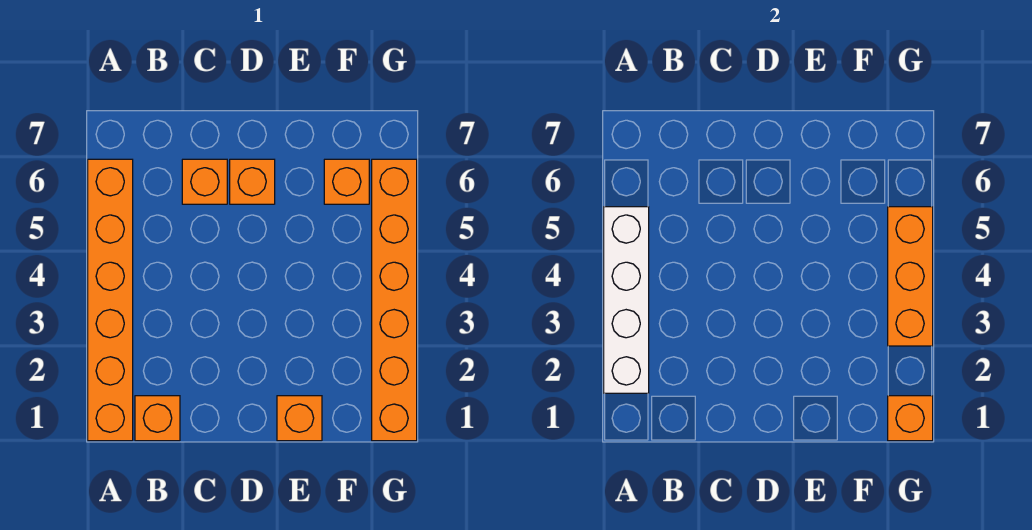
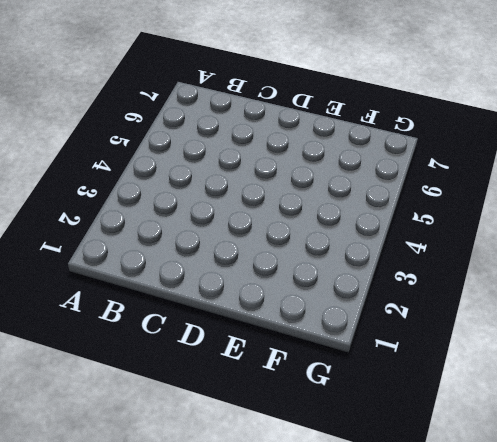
none -> orange brick A1:A6 level 1
none -> orange brick B1 level 1

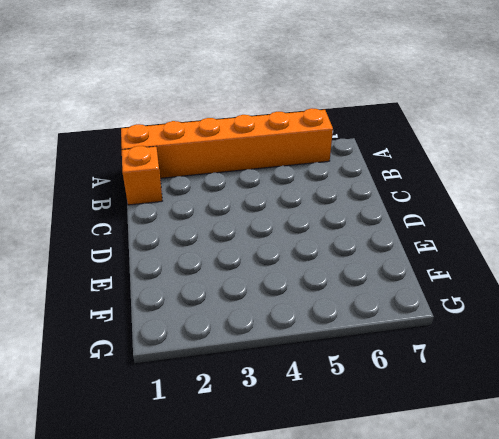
none -> orange brick C6 level 1
none -> orange brick D6 level 1

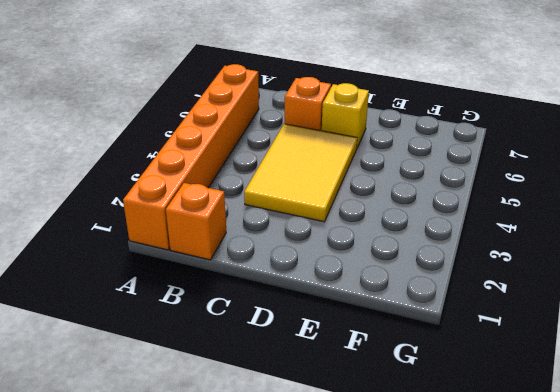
yellow tile C3:D5 level 1 -> none
yellow brick D6 level 1 -> orange brick D6 level 1
none -> orange brick E1 level 1
none -> orange brick F6 level 1

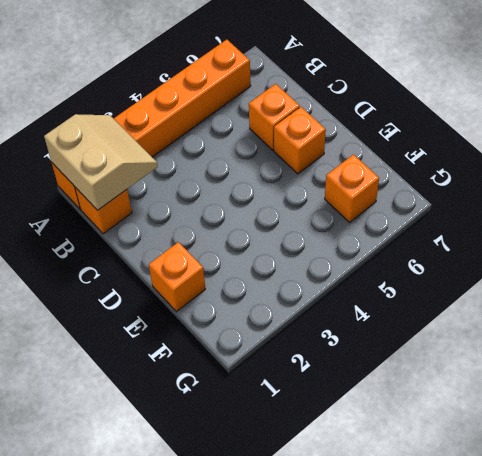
tan slope A1:B2 level 2 top 1 -> white brick A2:A5 level 2
none -> orange brick G1:G6 level 1
none -> orange brick G1 level 2

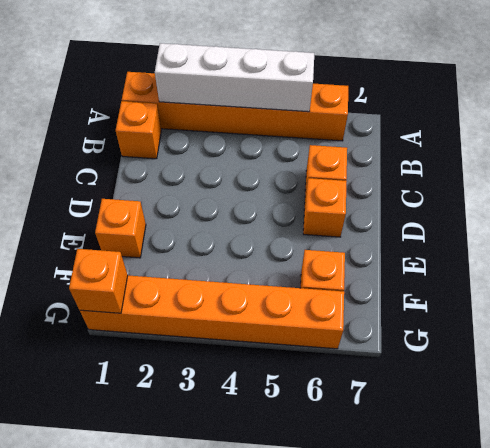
none -> orange brick G3:G5 level 2

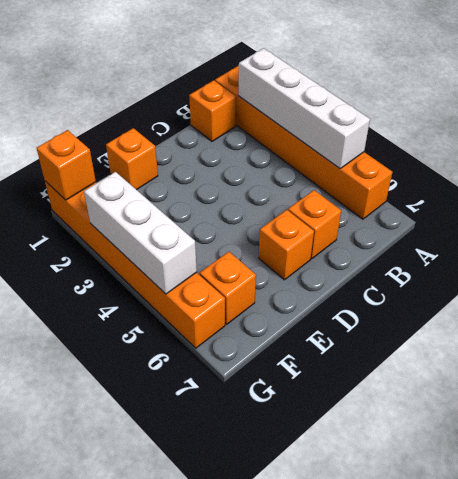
white brick G3:G5 level 2 -> orange brick G3:G5 level 2

